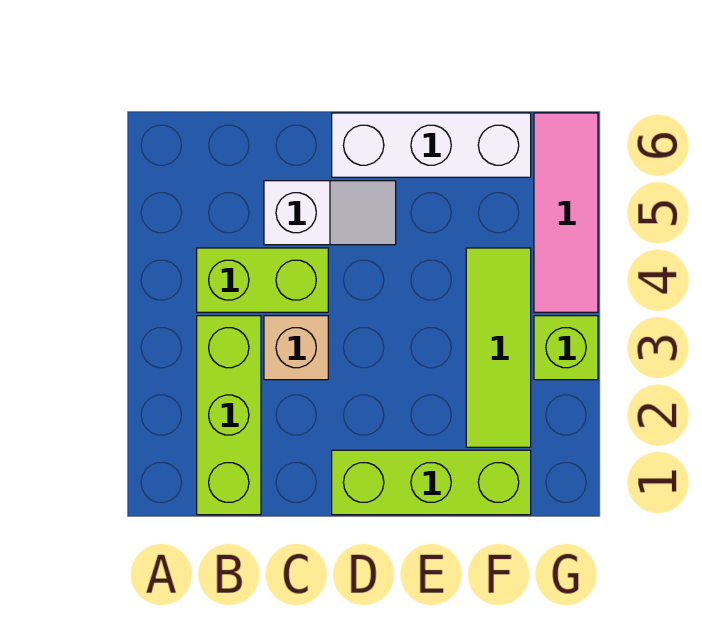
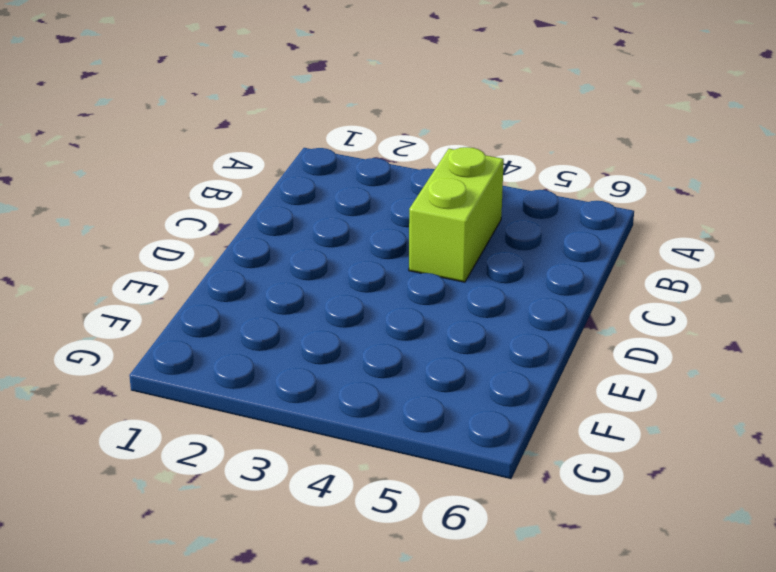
none -> lime brick B1:B3 level 1
none -> tan brick C3 level 1

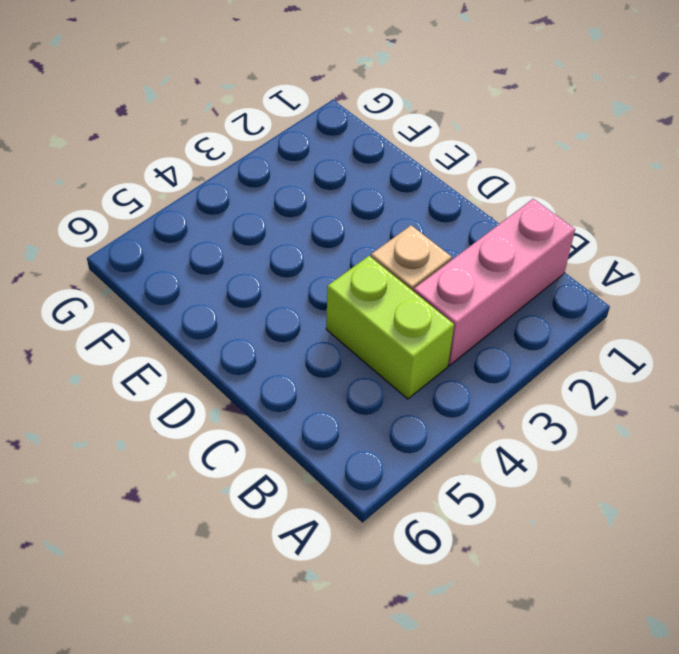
pink brick B1:B3 level 1 -> lime brick B1:B3 level 1
none -> white slope C5:D5 level 1 top C
none -> lime brick D1:F1 level 1

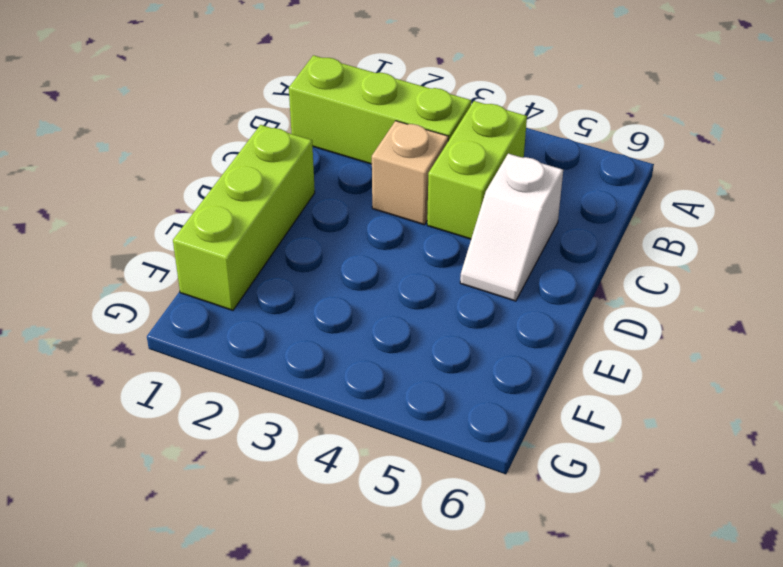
none -> white brick D6:F6 level 1
none -> lime tile F2:F4 level 1

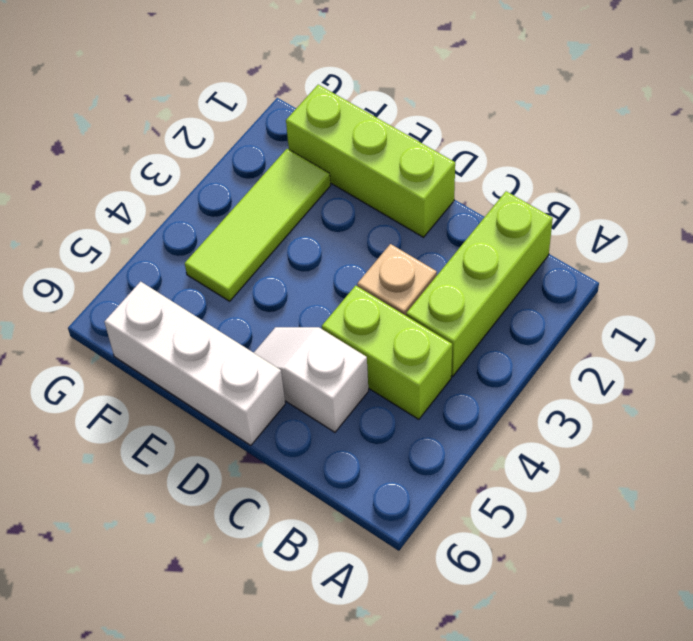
none -> lime brick G3 level 1
none -> pink tile G4:G6 level 1

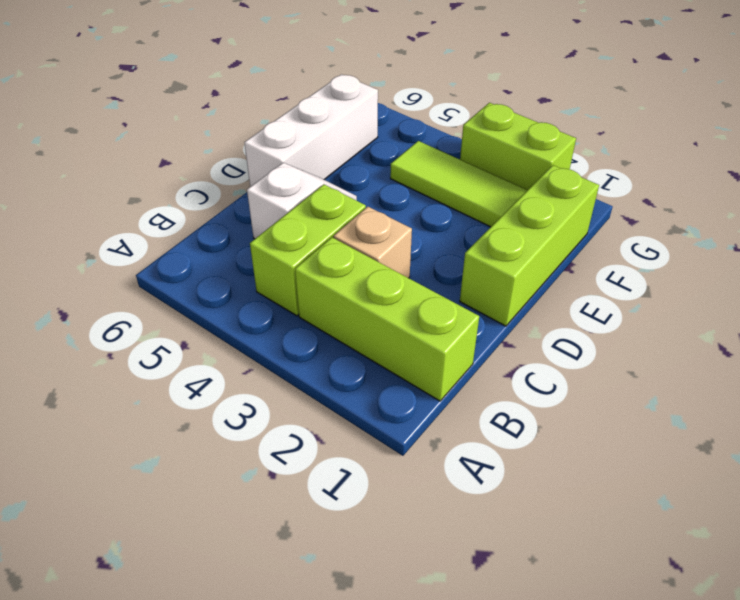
lime brick G2:G3 level 1 -> lime brick G3 level 1
none -> pink tile G4:G6 level 1

